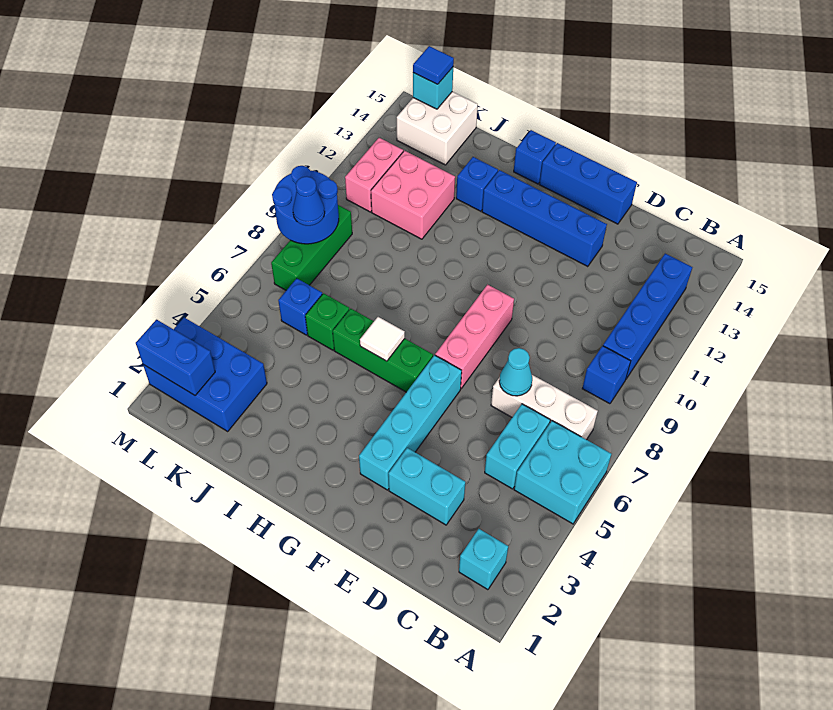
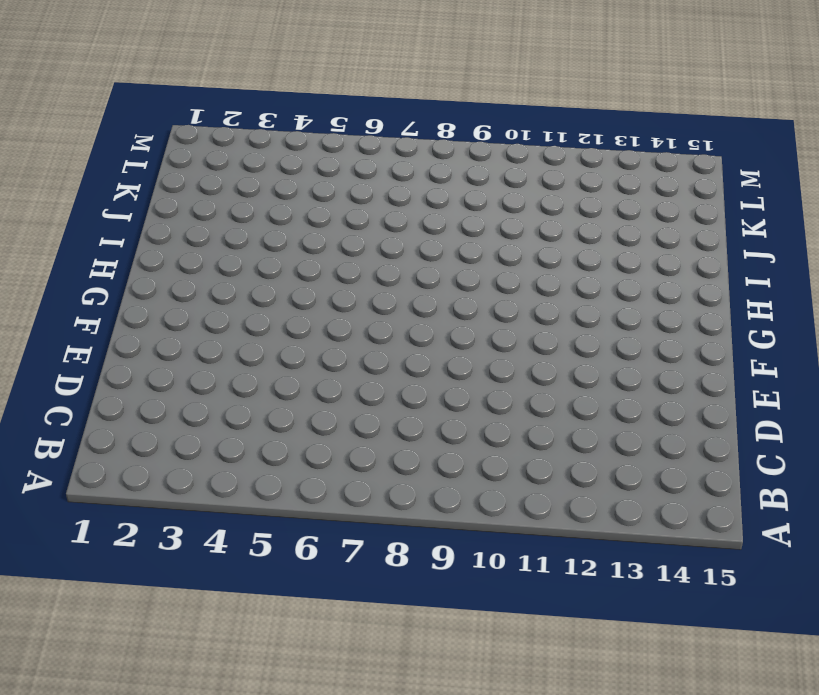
none -> cyan brick A5:B6 level 1
none -> cyan brick B2 level 1
none -> white brick B7:D7 level 1

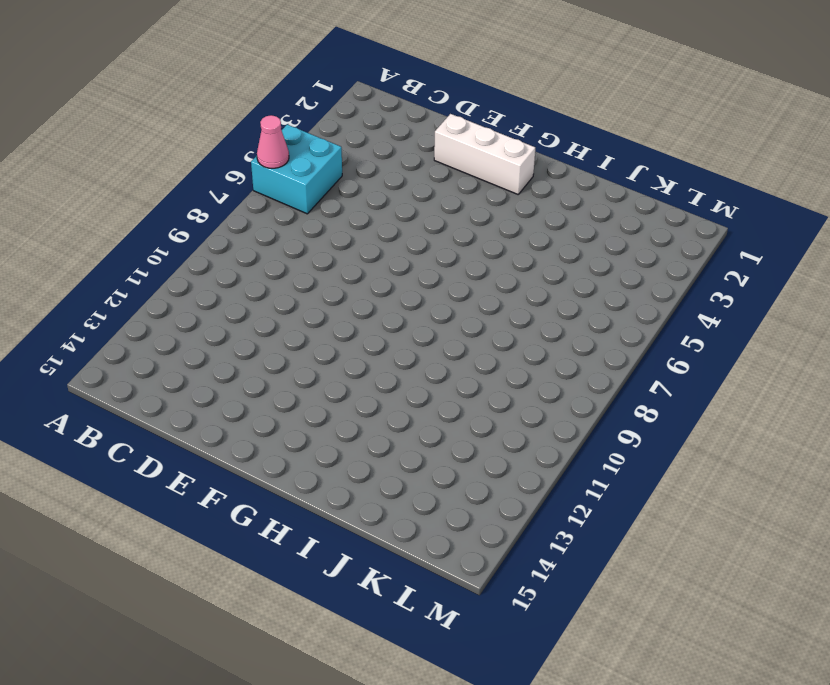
pink cone A6 level 2 -> none
white brick E2:G2 level 1 -> white brick B7:D7 level 1
none -> cyan brick B2 level 1
none -> blue brick B9 level 1
none -> blue brick B10:B13 level 1

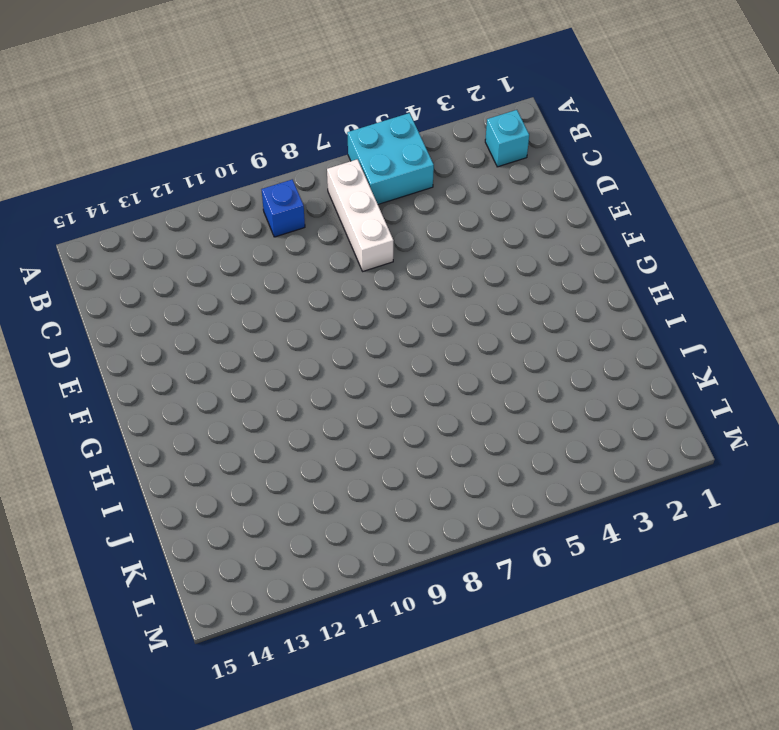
none -> blue brick B10:B13 level 1
none -> cyan brick C5:C6 level 1
none -> cyan brick D3:E3 level 1

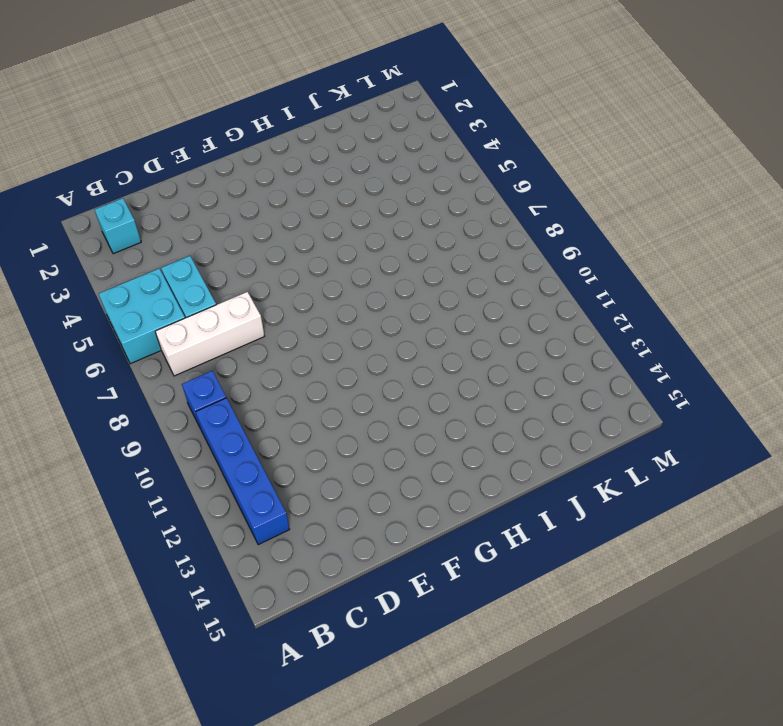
none -> cyan brick D3:E3 level 1
none -> blue brick E13:H13 level 1
none -> blue brick E15:G15 level 1

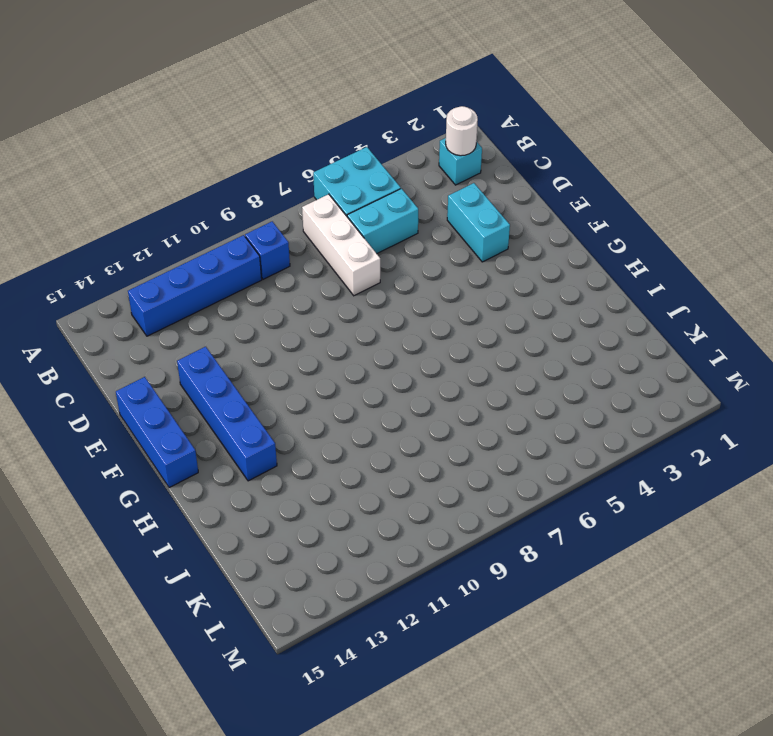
white round brick B2 level 2 -> none
none -> cyan brick F3:F6 level 1
none -> pink brick F7:F9 level 1
none -> green brick G6:I6 level 1

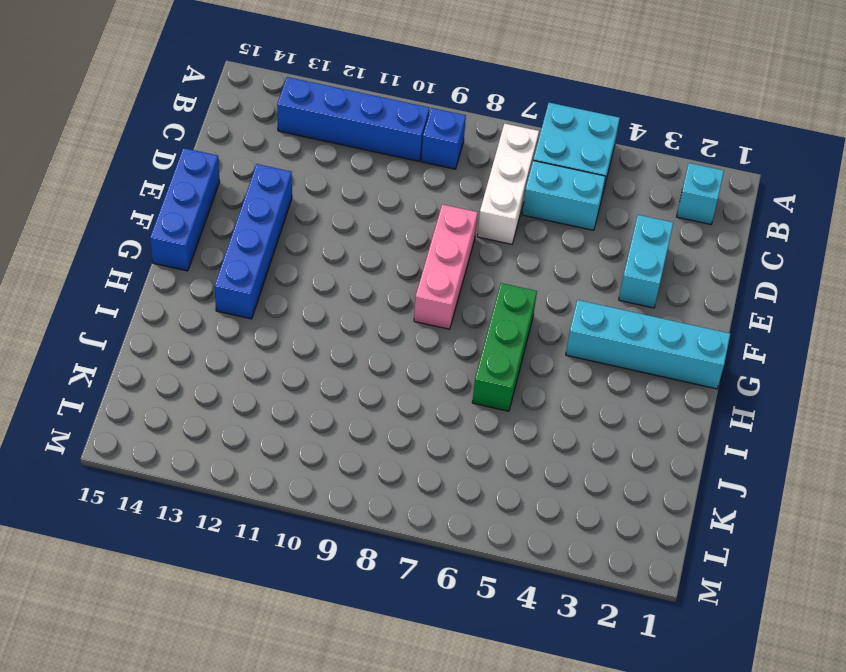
pink brick E8:G8 level 1 -> pink brick F7:F9 level 1
cyan brick G1:G4 level 1 -> cyan brick F3:F6 level 1
none -> blue brick H15 level 1
none -> blue brick I13 level 1
none -> green brick J6 level 1

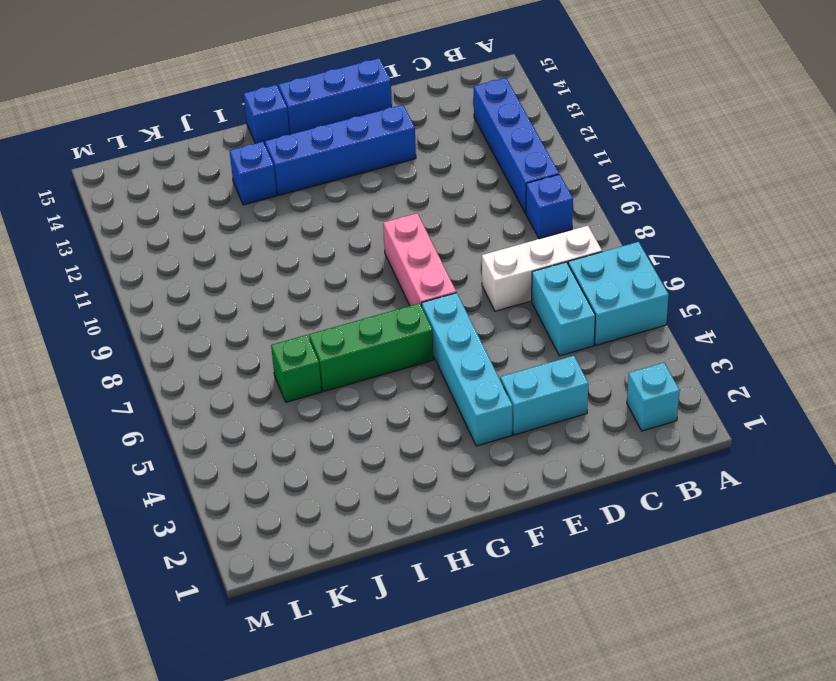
none -> pink brick J11:K12 level 1
none -> blue brick K2:M3 level 1
none -> blue brick K6 level 1

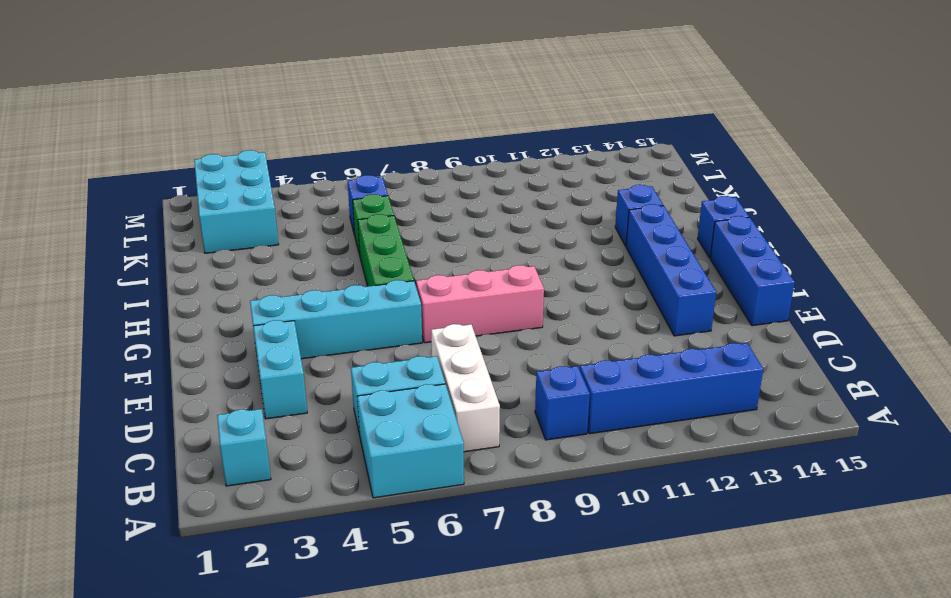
cyan brick K2:M3 level 1 -> blue brick K2:M3 level 1
none -> pink brick J11:K12 level 1
none -> white brick K14:L15 level 1
none -> green brick L7:L9 level 1

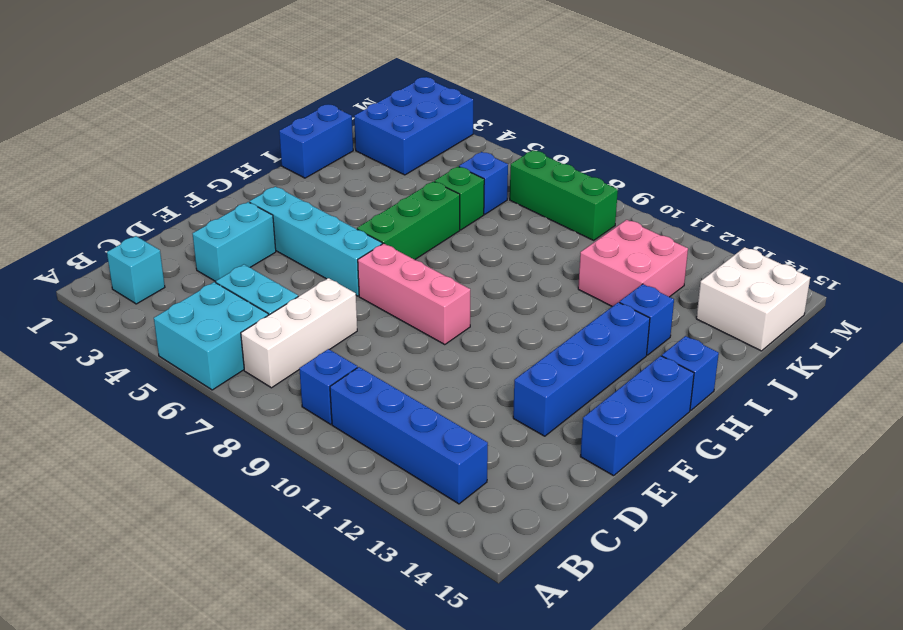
blue brick I1:J1 level 1 -> blue brick L2:M2 level 2
none -> pink brick L11:L12 level 1
none -> cyan cone D7 level 2
none -> white tile H6 level 2

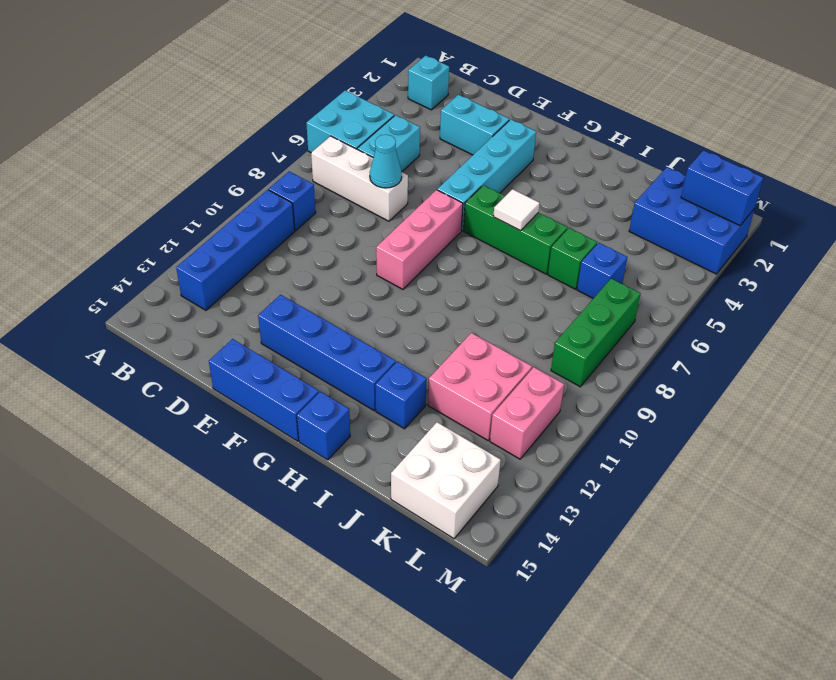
none -> blue round brick L8:M9 level 2
none -> cyan brick L15 level 2
none -> blue cone L8 level 3

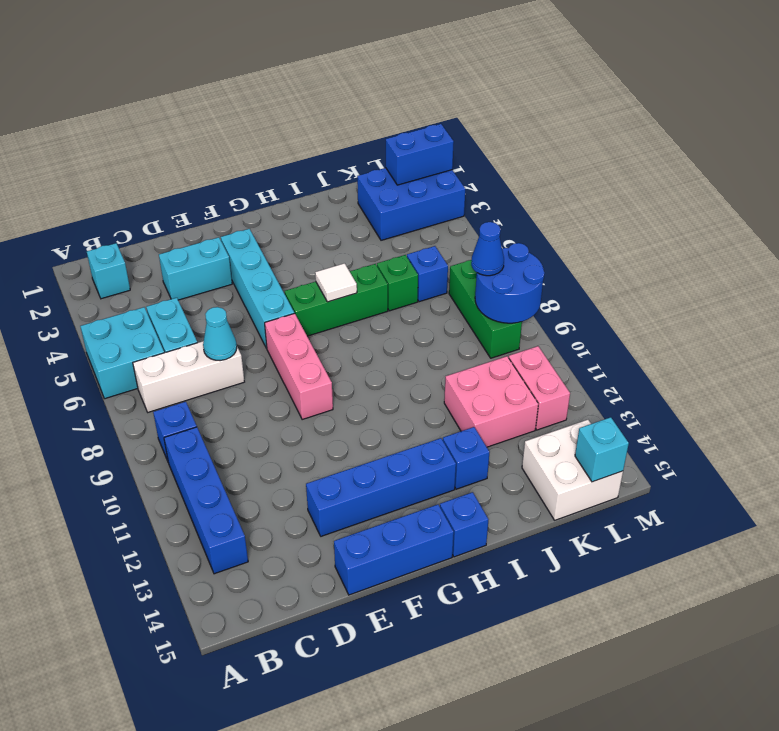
none -> blue tile L15 level 3

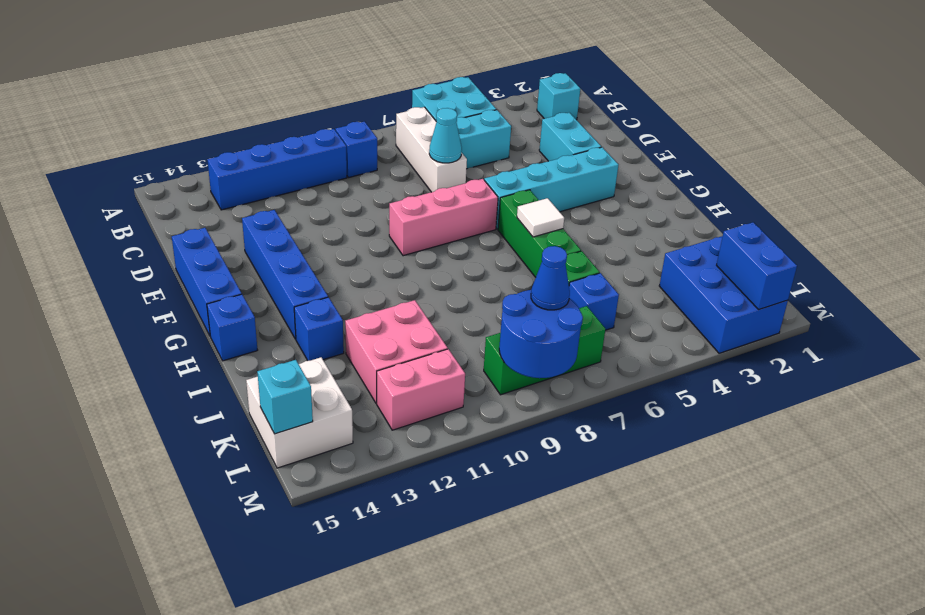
none -> blue tile L15 level 3

